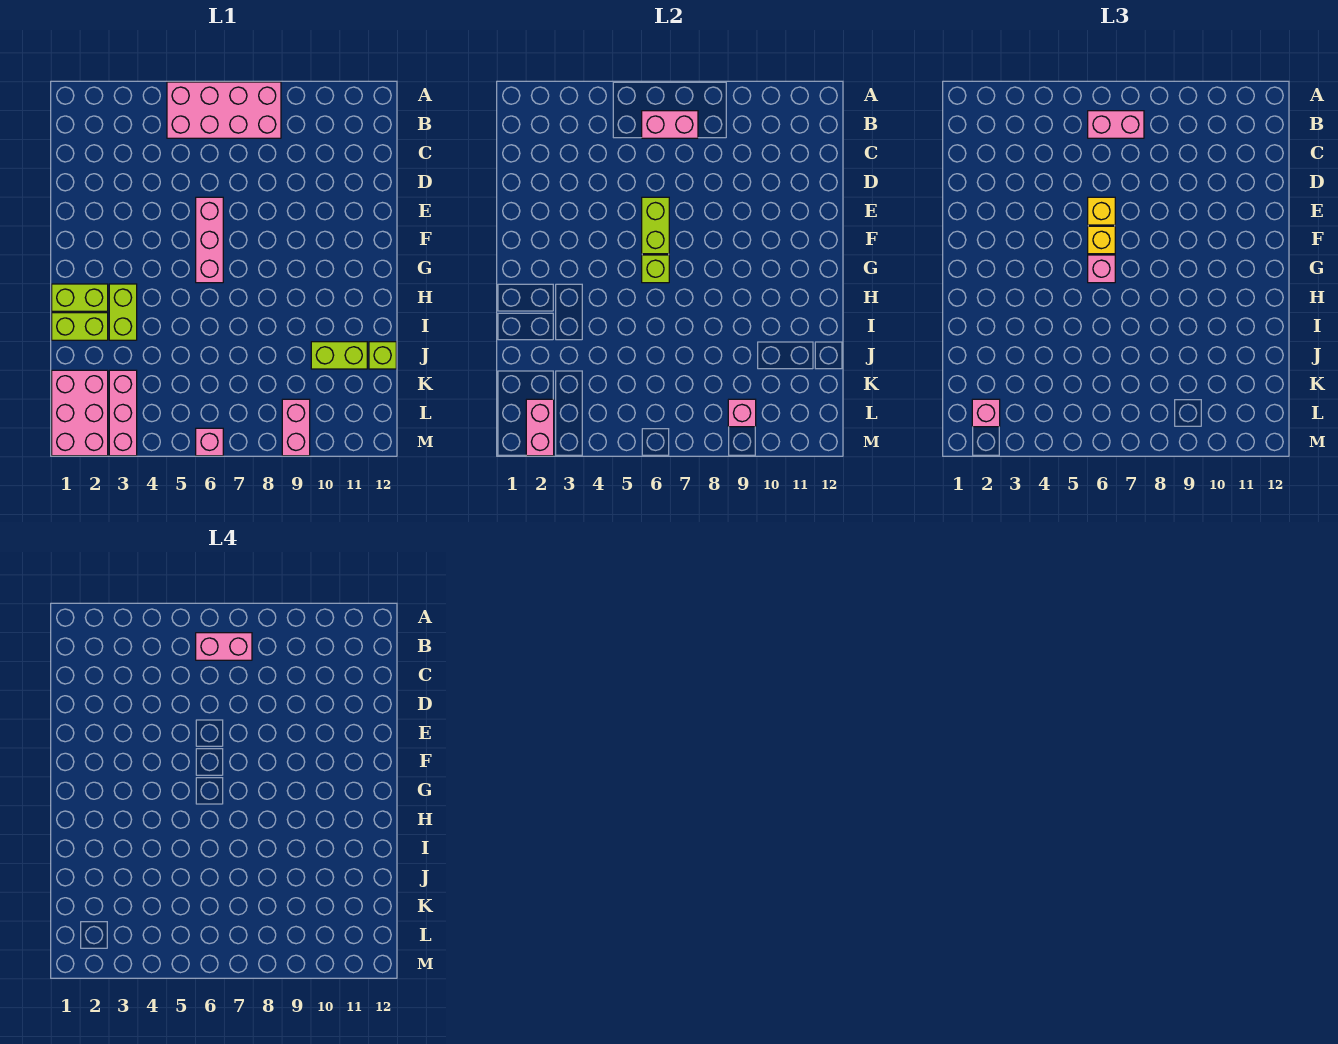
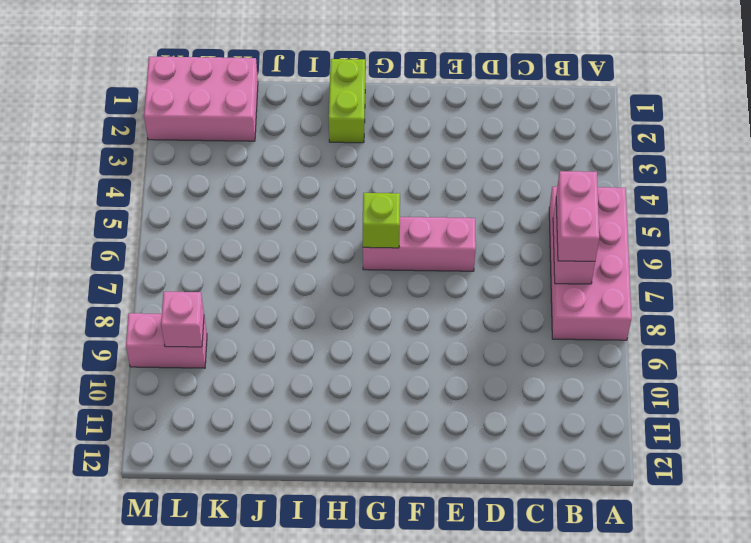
none -> lime brick H3:I3 level 1
none -> lime brick I1:I2 level 1
none -> lime brick J10:J11 level 1

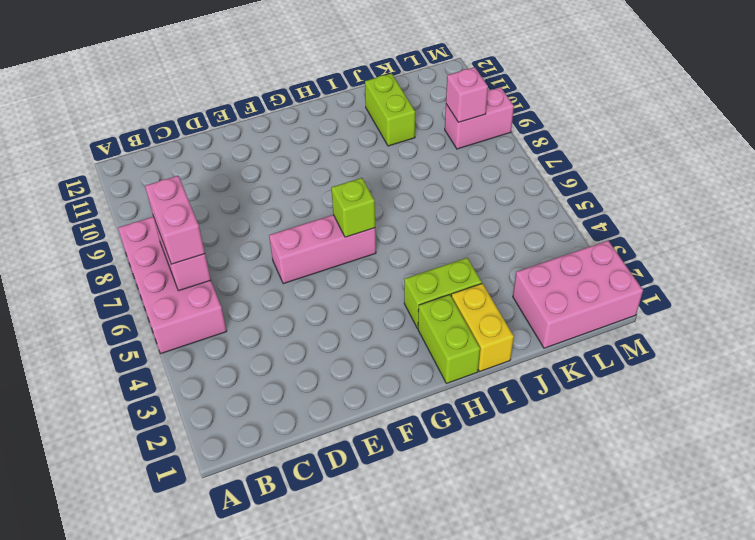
yellow brick I1:I2 level 1 -> lime brick I1:I2 level 1
none -> lime brick J12 level 1
none -> pink brick K3:M3 level 1
none -> pink brick M6 level 1

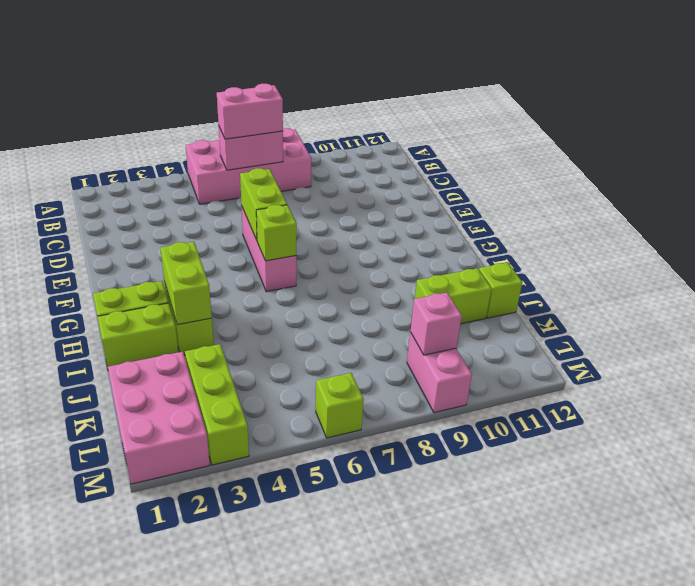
lime brick H3:I3 level 2 -> none
lime brick K3:M3 level 1 -> pink brick K3:M3 level 1
lime brick M6 level 1 -> pink brick M6 level 1
none -> pink brick L2:M2 level 2
none -> yellow brick E6 level 3
none -> yellow brick F6 level 3

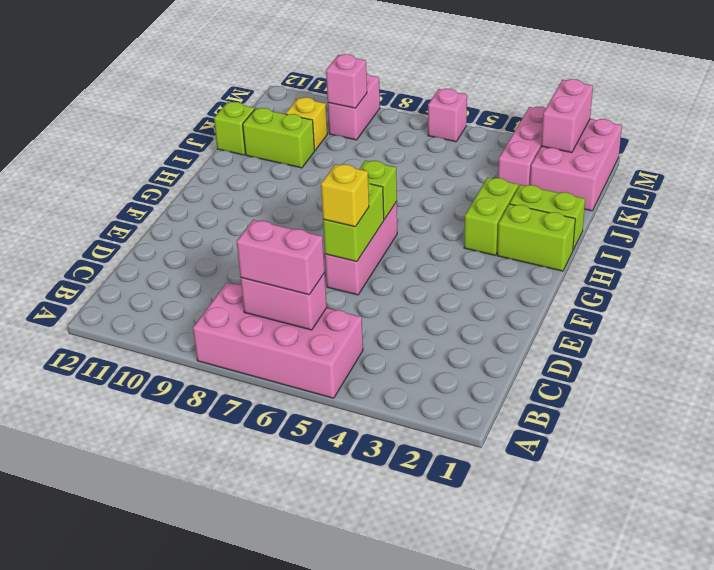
yellow brick K10 level 1 -> yellow brick F6 level 3
none -> pink brick G6 level 3
none -> pink brick L2 level 3
none -> pink brick B6:B7 level 4

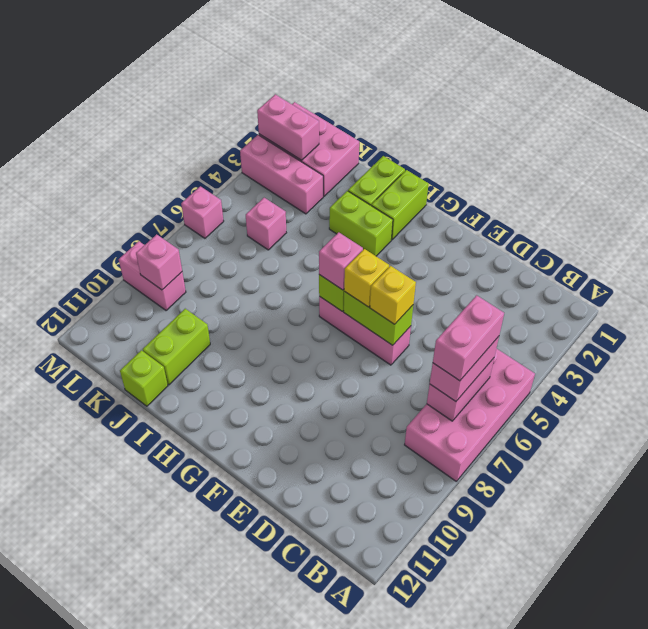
pink brick K5 level 1 -> pink brick L2 level 3

